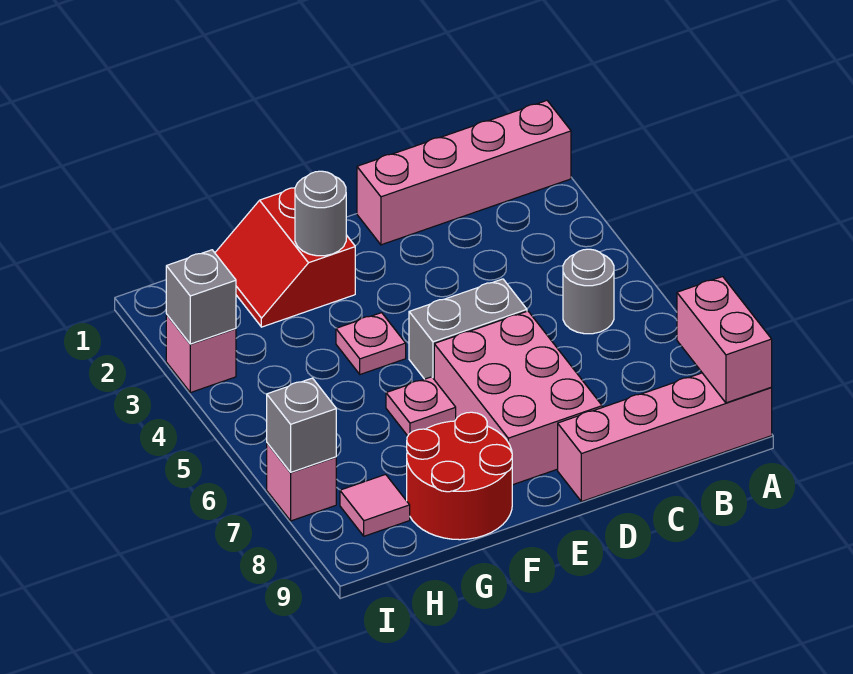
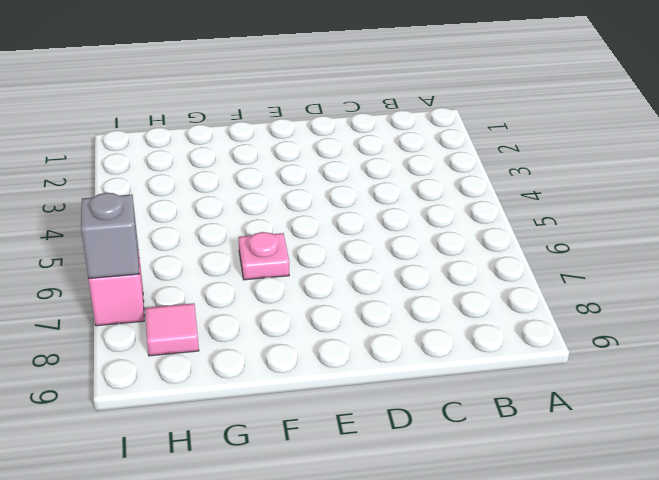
none -> pink brick A1:D1 level 1
none -> pink brick A9:D9 level 1
none -> grey round brick B5 level 1

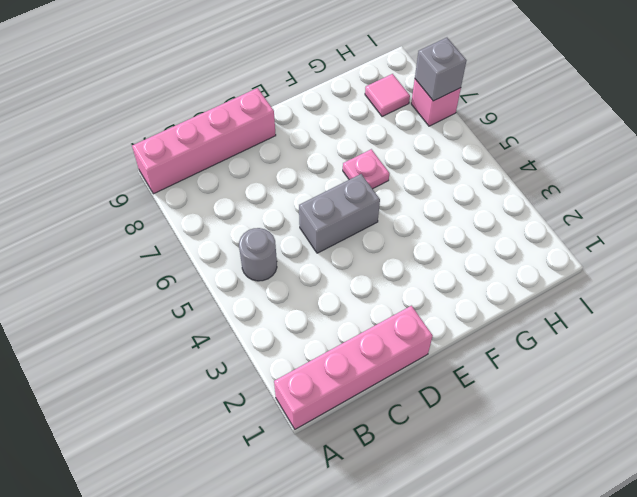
none -> pink brick D6:E8 level 1
none -> red slope F1:G2 level 1 top F
none -> pink plate F4 level 1

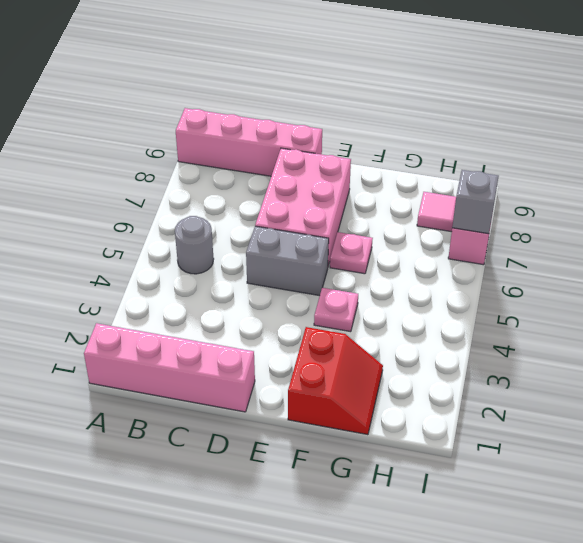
none -> red round brick F8:G9 level 1
none -> pink brick I3 level 1
none -> pink brick A8:A9 level 2

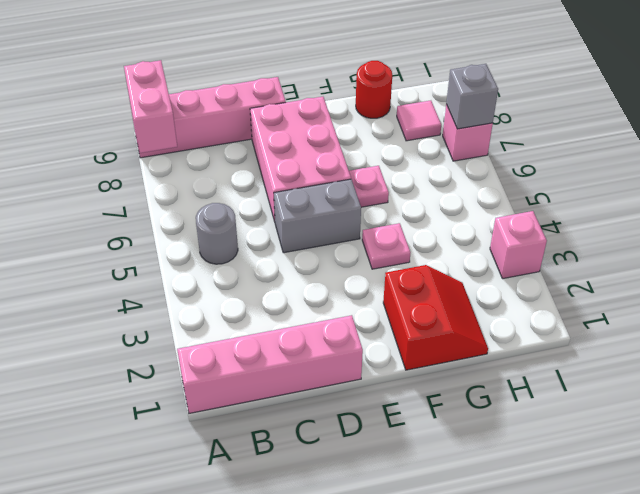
red round brick G9 level 1 -> red round brick F8:G9 level 1
none -> grey round brick F2 level 2
none -> grey brick I3 level 2

